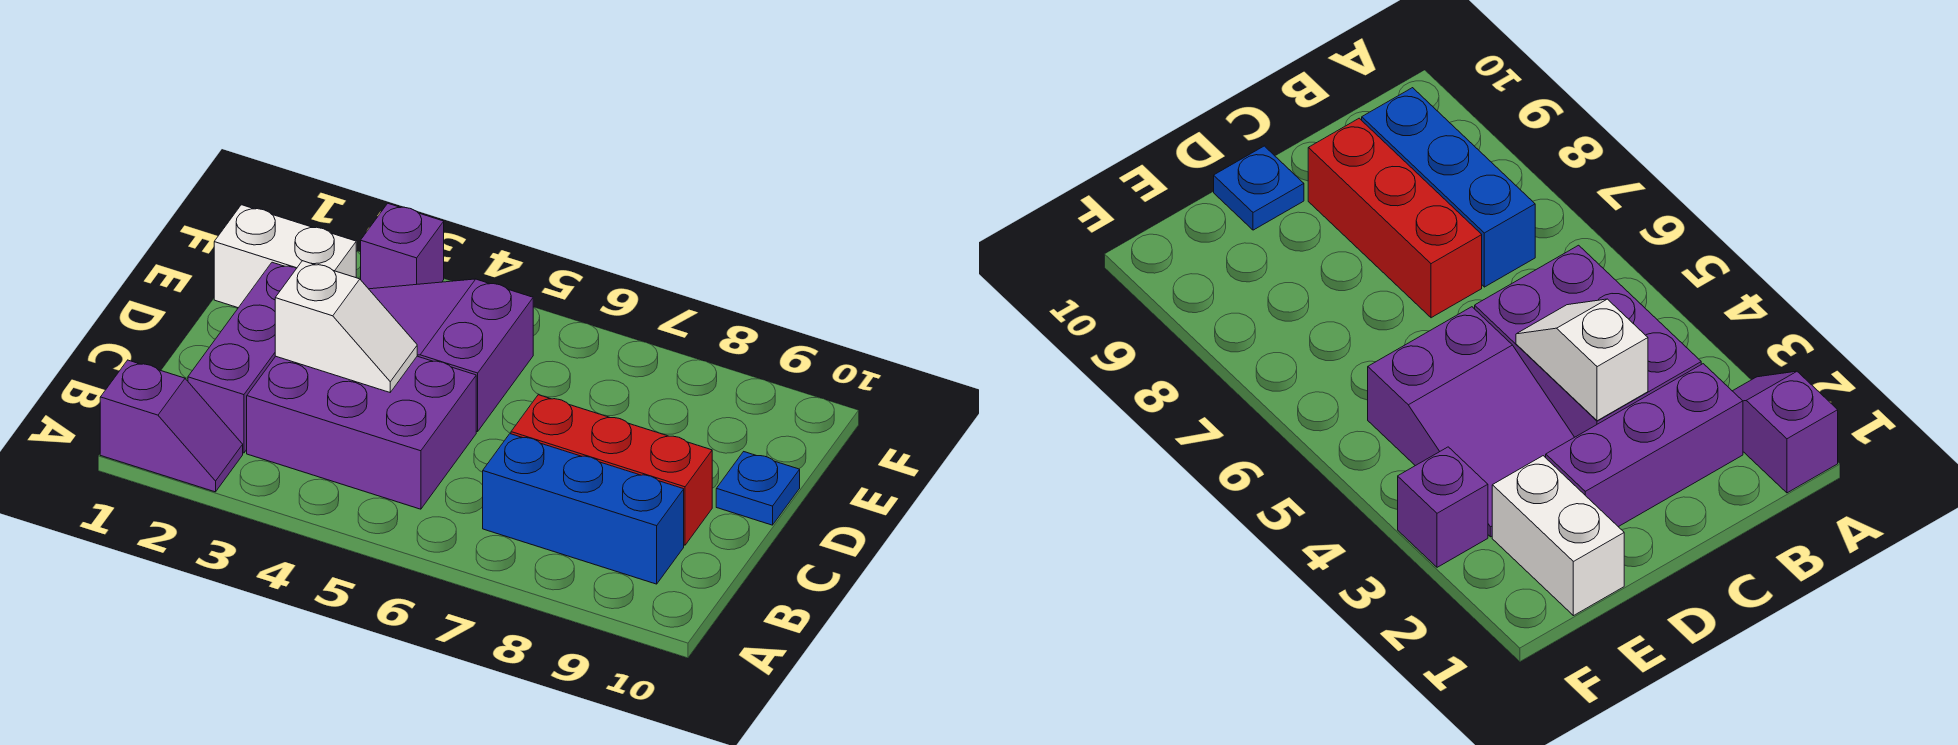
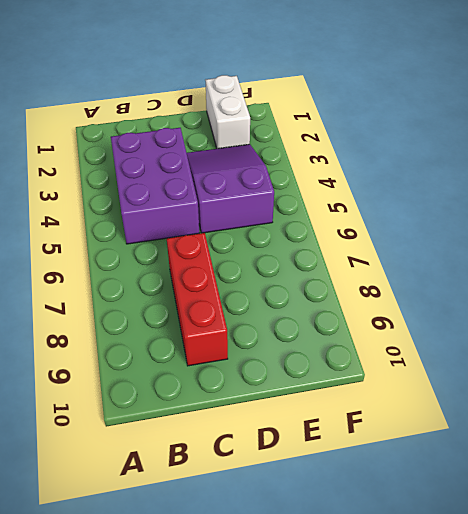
none -> purple slope A1:A2 level 1 top 1
none -> purple brick B2:D2 level 1

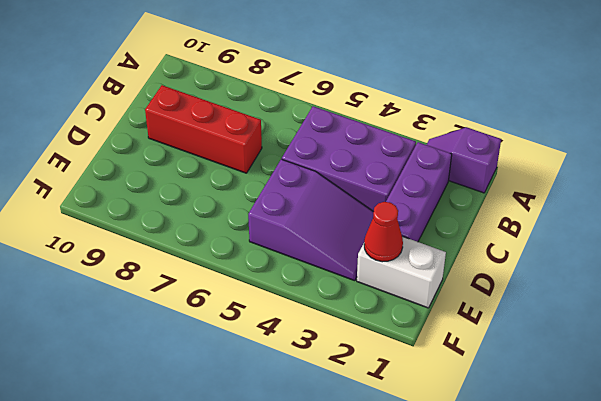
red cone E2 level 2 -> none
none -> blue brick B7:B9 level 1
none -> blue plate D10 level 1

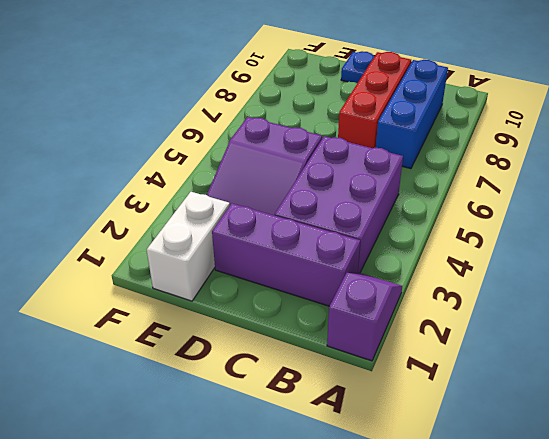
none -> purple brick F3 level 1
none -> white slope C3:C4 level 2 top 3

